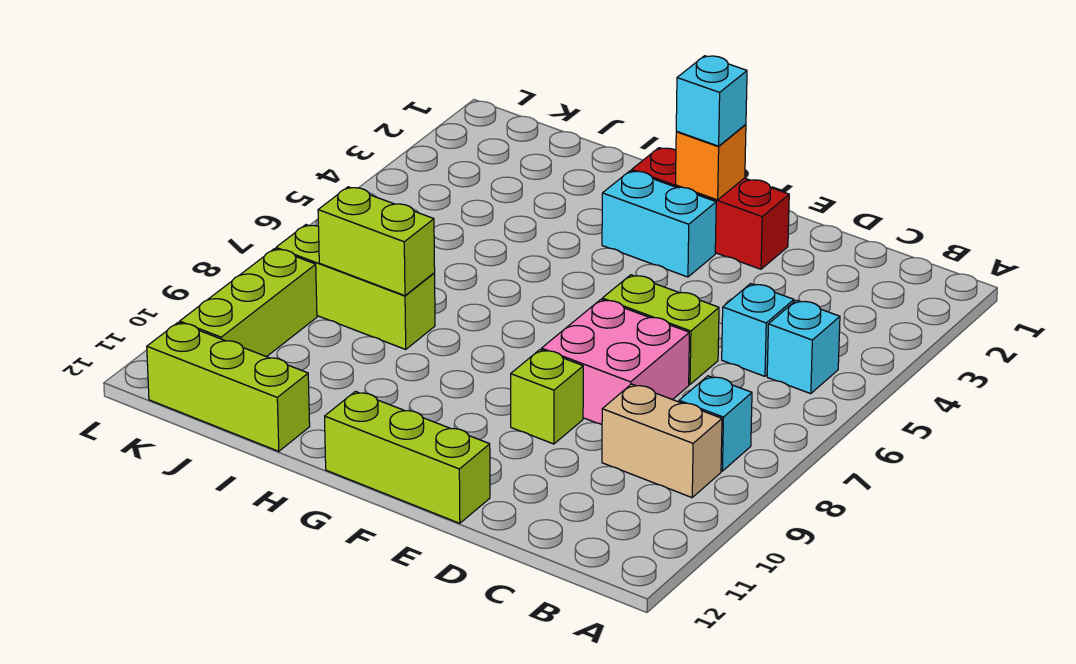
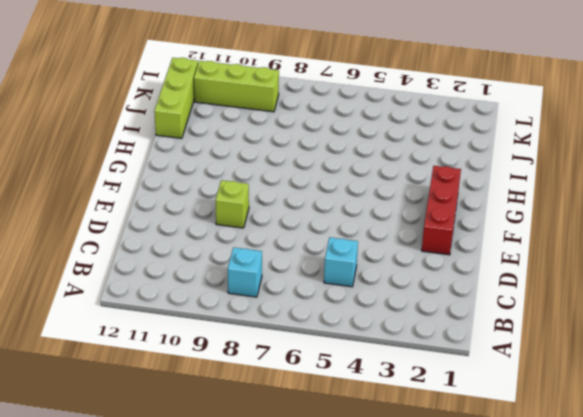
none -> cyan brick B5 level 1
none -> tan brick B9:C9 level 1
none -> lime brick D6:E6 level 1

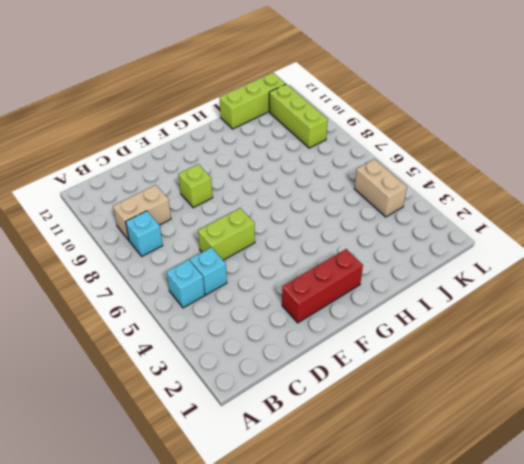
tan brick K4:K5 level 1 -> none
none -> pink brick D7:E8 level 1
none -> lime brick E12:G12 level 1
none -> cyan brick F3:G3 level 1

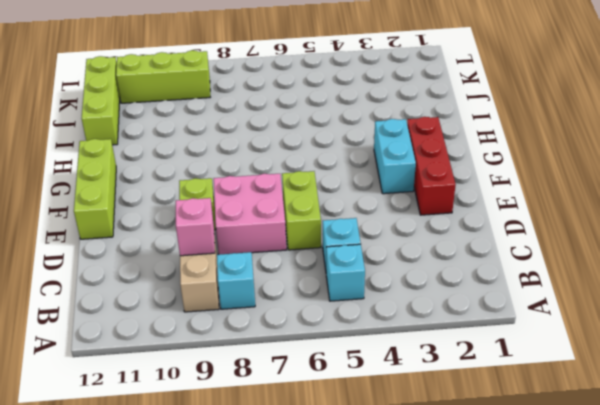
pink brick C9 level 2 -> none
none -> lime brick I8:K8 level 1
none -> orange brick F2 level 2
none -> lime brick I8:J8 level 2

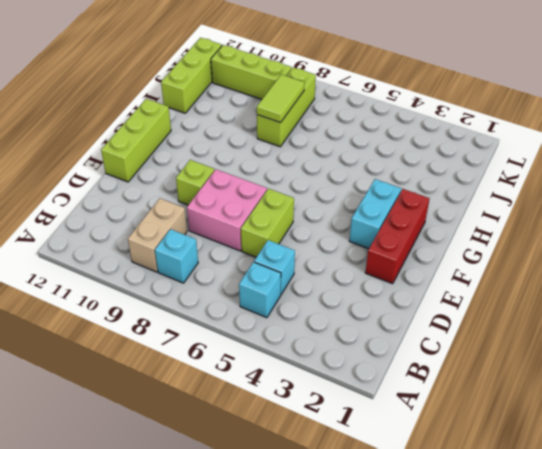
lime tile I8:J8 level 2 -> lime brick I8:J8 level 2
none -> orange brick F2 level 2
none -> cyan brick F2 level 3

